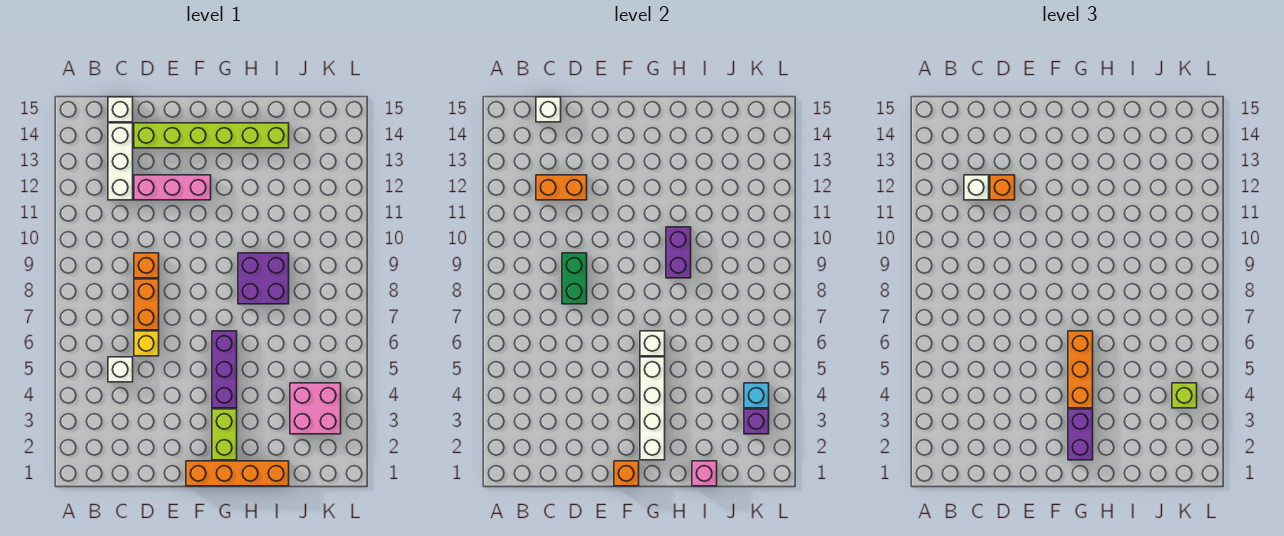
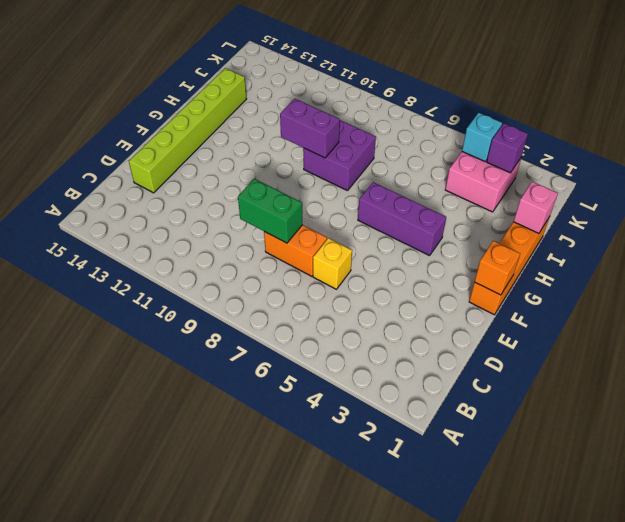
none -> white brick C5 level 1
none -> white brick C12:C14 level 1
none -> white brick C15 level 1

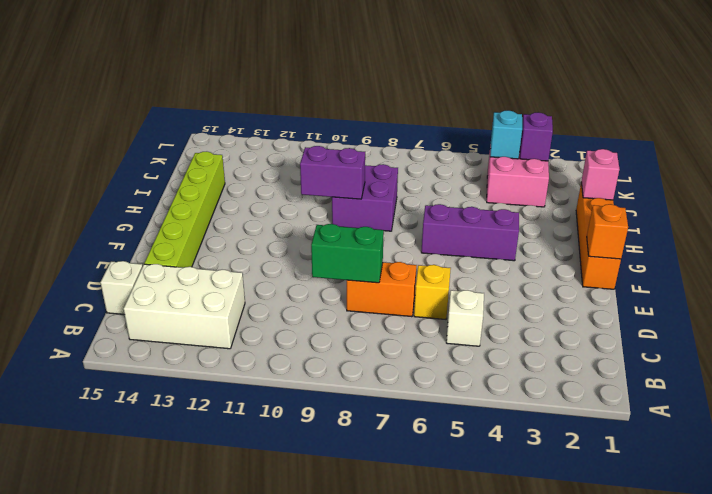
white brick B12:C14 level 1 -> white brick C12:C14 level 1
none -> orange brick D9 level 1
none -> pink brick D12:F12 level 1
none -> lime brick G2:G3 level 1

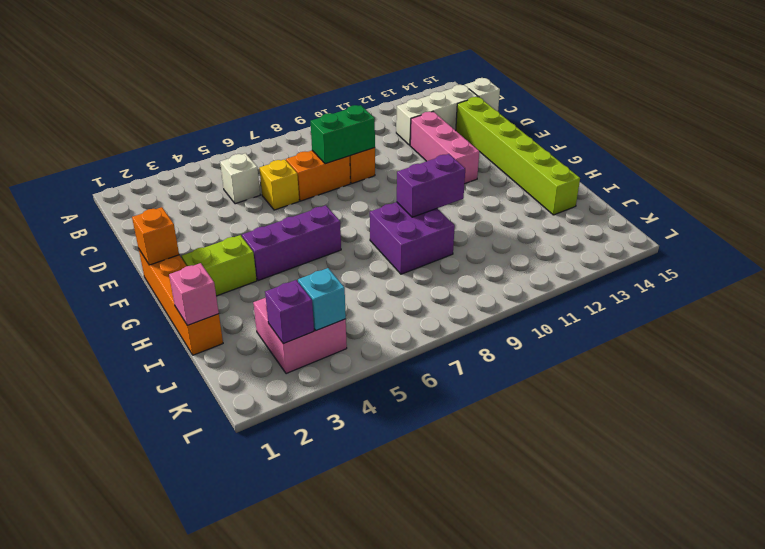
none -> orange brick C12:D12 level 2
none -> white brick C15 level 2
none -> white brick G2:G5 level 2

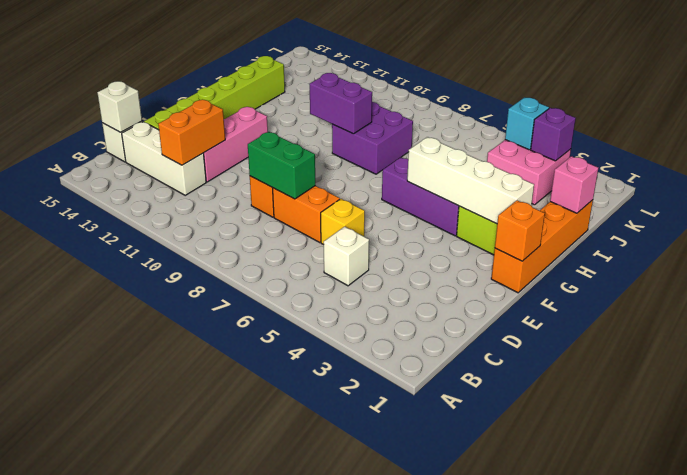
none -> white brick G6 level 2
none -> white brick C12 level 3
none -> orange brick D12 level 3

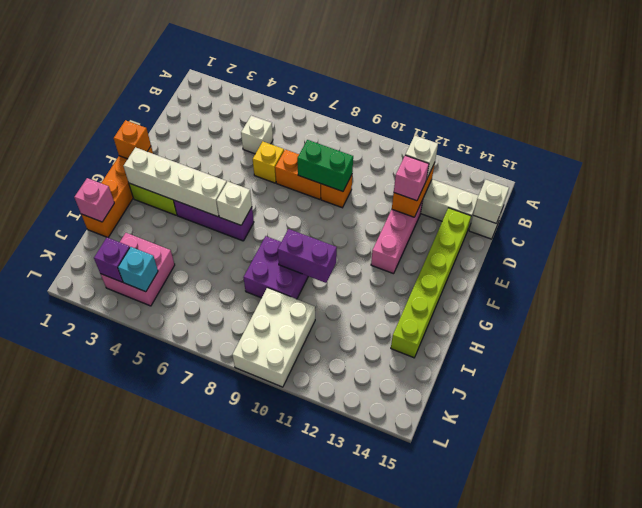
pink brick D12 level 3 -> orange brick D12 level 3
white brick J9:L10 level 1 -> none
none -> purple brick G2:G3 level 3
none -> orange brick G4:G6 level 3
none -> lime brick K4 level 3

